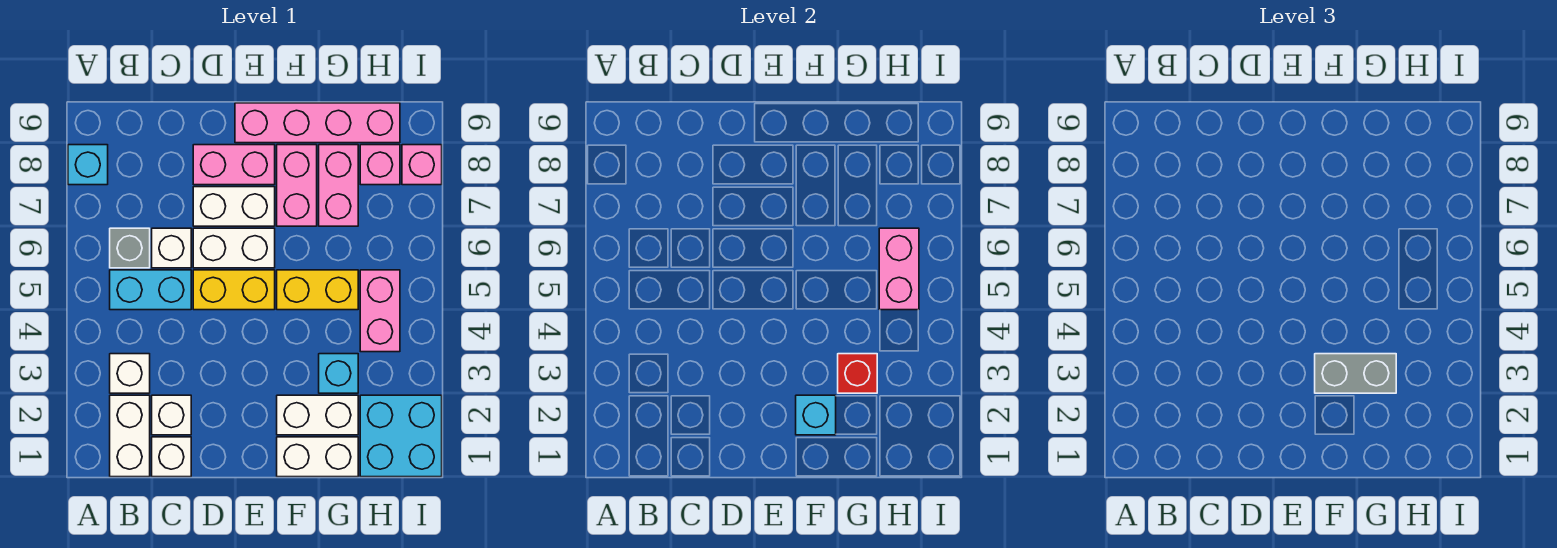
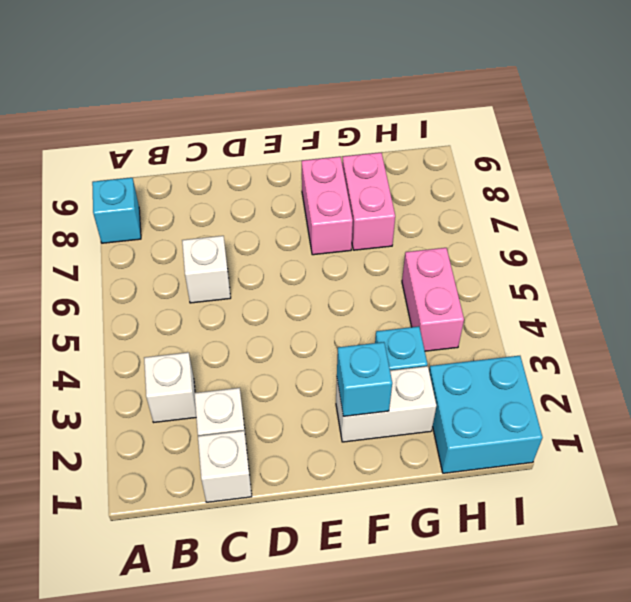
none -> white brick B1:B2 level 1
none -> cyan brick B5:C5 level 1
none -> grey brick B6 level 1

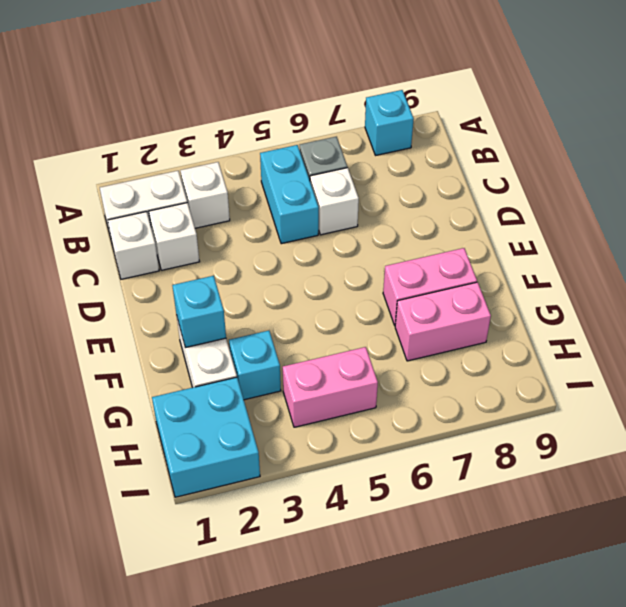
none -> yellow brick D5:E5 level 1
none -> white brick D6:E6 level 1
none -> white brick D7:E7 level 1

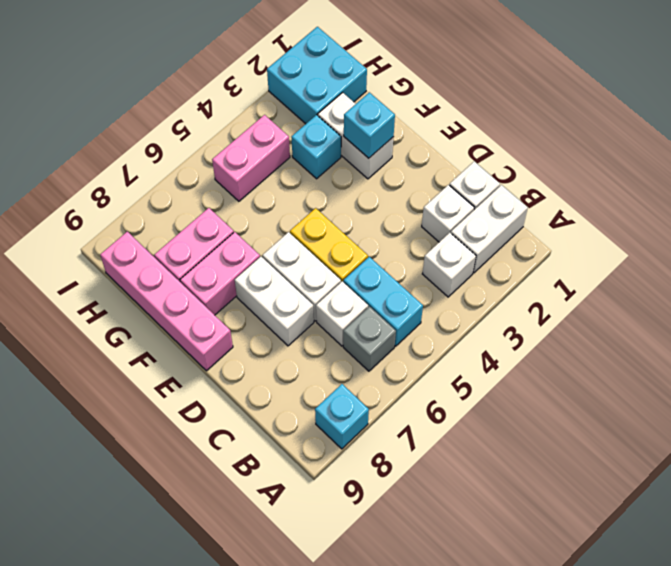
none -> pink brick D8:E8 level 1
none -> white brick F1:G1 level 1
none -> yellow brick F5:G5 level 1

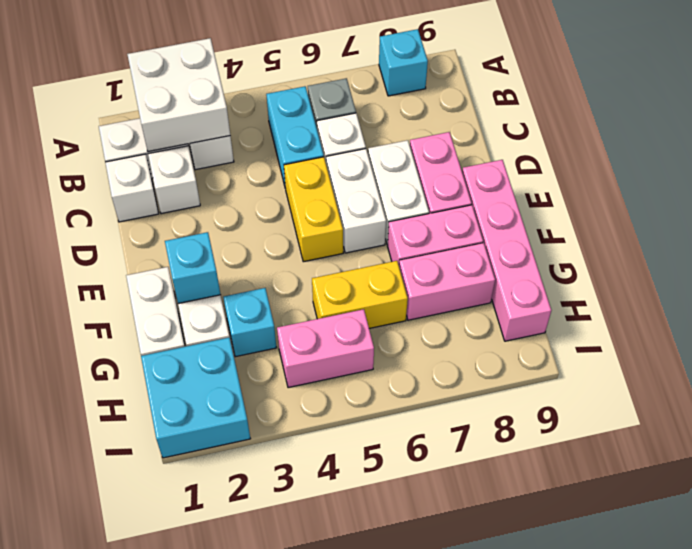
white brick A2:B3 level 2 -> none
yellow brick G5:G6 level 1 -> yellow brick F5:G5 level 1
none -> pink brick H8 level 1
none -> pink brick I8 level 1
none -> red brick G3 level 2

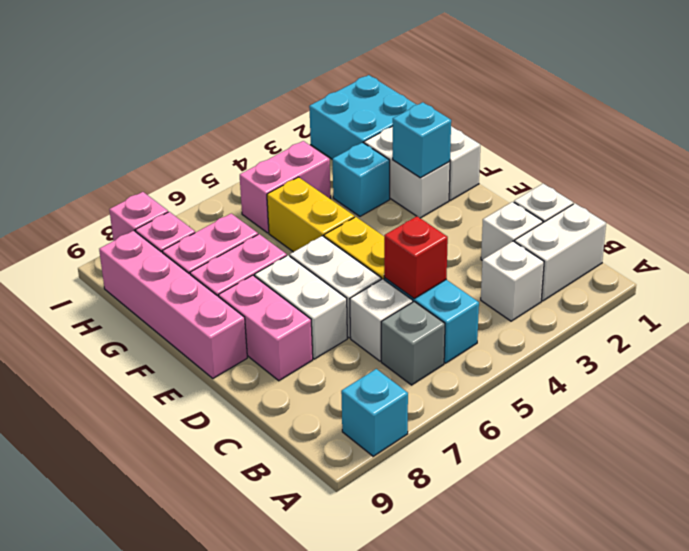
red brick C5 level 2 -> red brick G3 level 2
none -> pink brick H5:H6 level 2
none -> grey brick F3:G3 level 3

